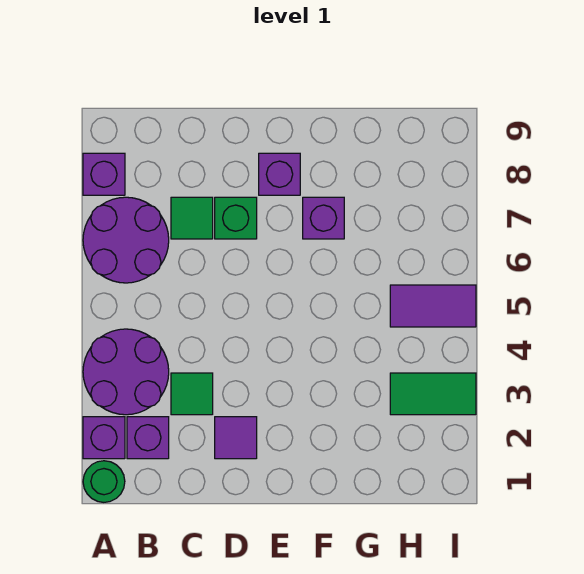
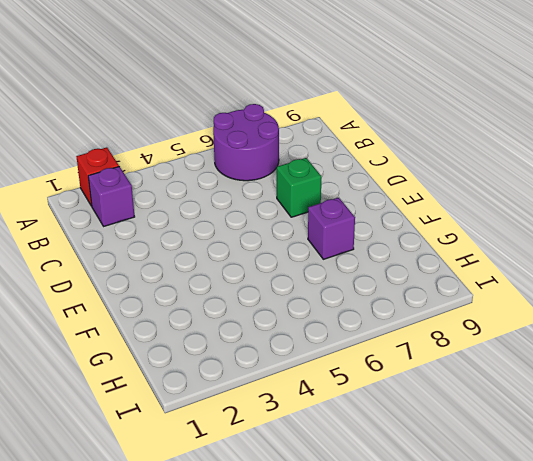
red brick A2 level 1 -> purple brick A2 level 1
none -> green round brick A1 level 1
none -> purple round brick A3:B4 level 1
none -> purple brick A8 level 1

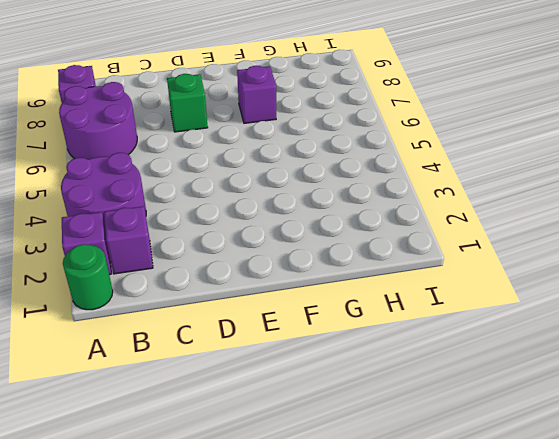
none -> green tile C3 level 1
none -> green tile C7 level 1
none -> purple tile D2 level 1

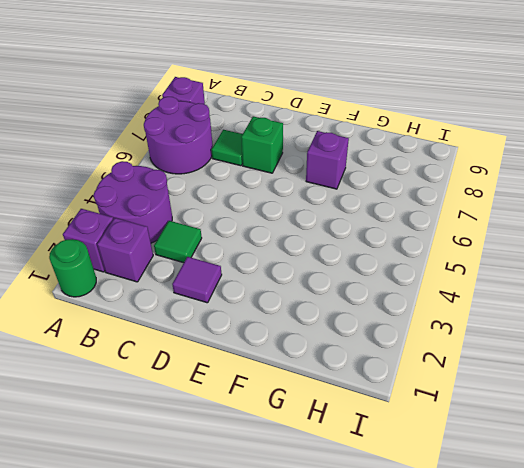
none -> purple brick E8 level 1
none -> green tile H3:I3 level 1
none -> purple tile H5:I5 level 1

